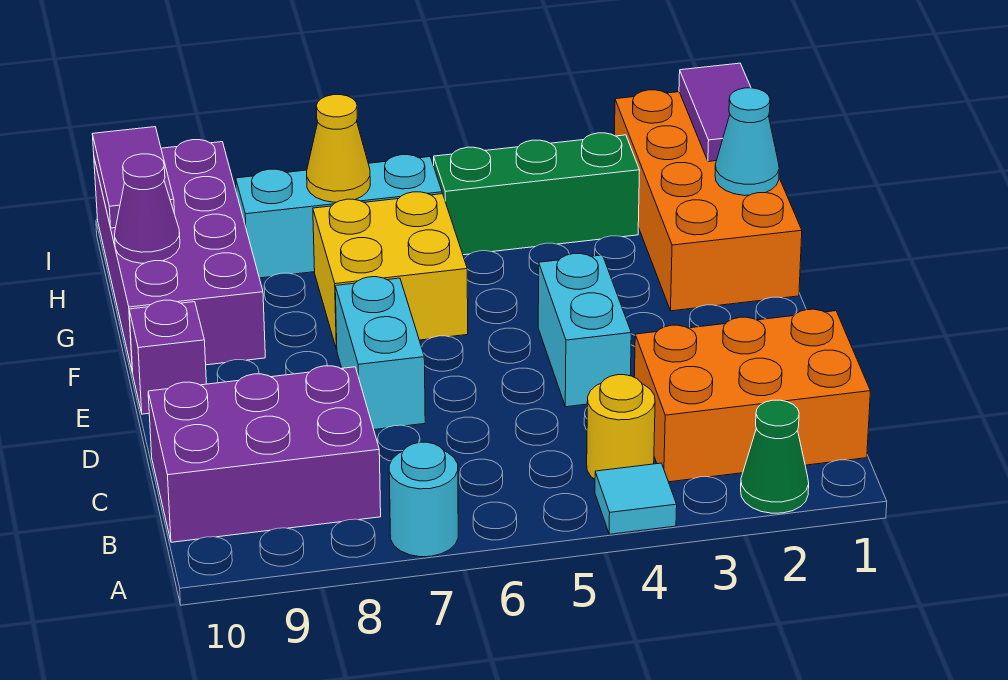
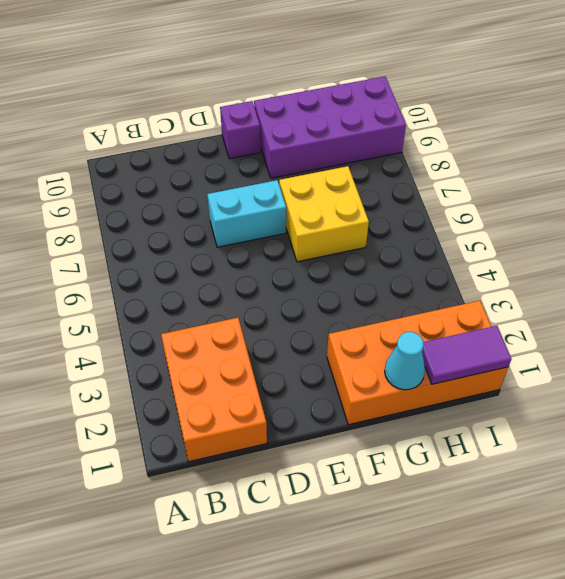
none -> green cone A2 level 1
none -> cyan tile A4 level 1
none -> cyan round brick A7 level 1

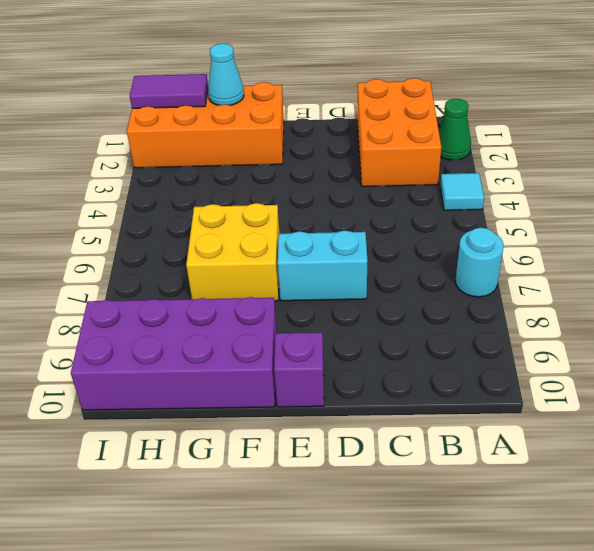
none -> yellow round brick B4 level 1
none -> purple brick B8:C10 level 1
none -> cyan brick D4:E4 level 1

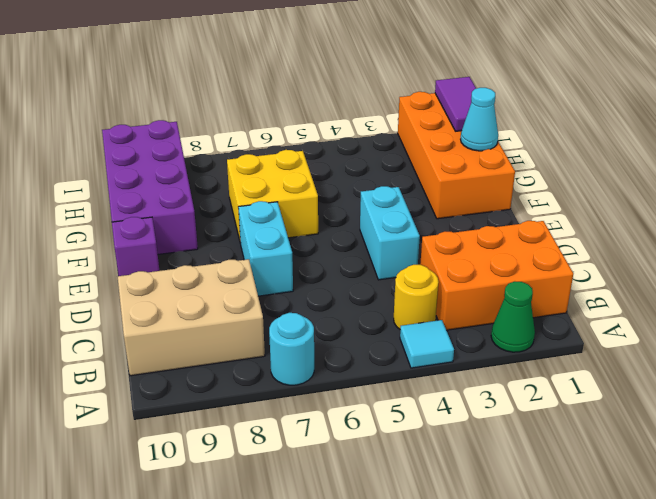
tan brick B8:C10 level 1 -> purple brick B8:C10 level 1
none -> green brick H3:H5 level 1
none -> cyan brick H6:H8 level 1
none -> purple cone G10 level 2

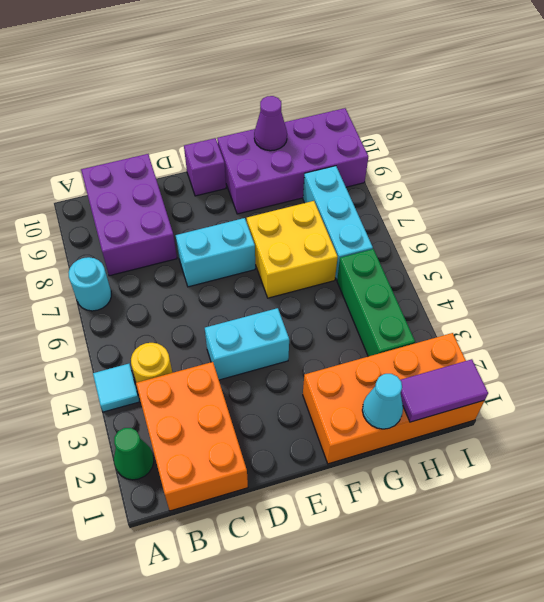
none -> yellow cone H7 level 2
none -> purple tile H10:I10 level 2

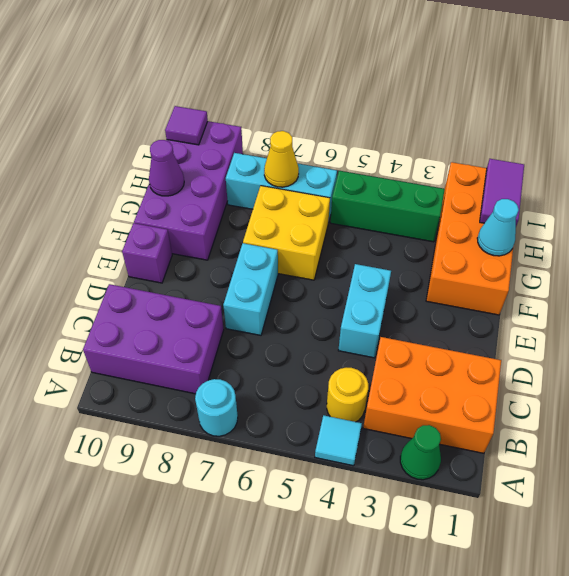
purple tile I10 level 2 -> purple tile H10:I10 level 2

